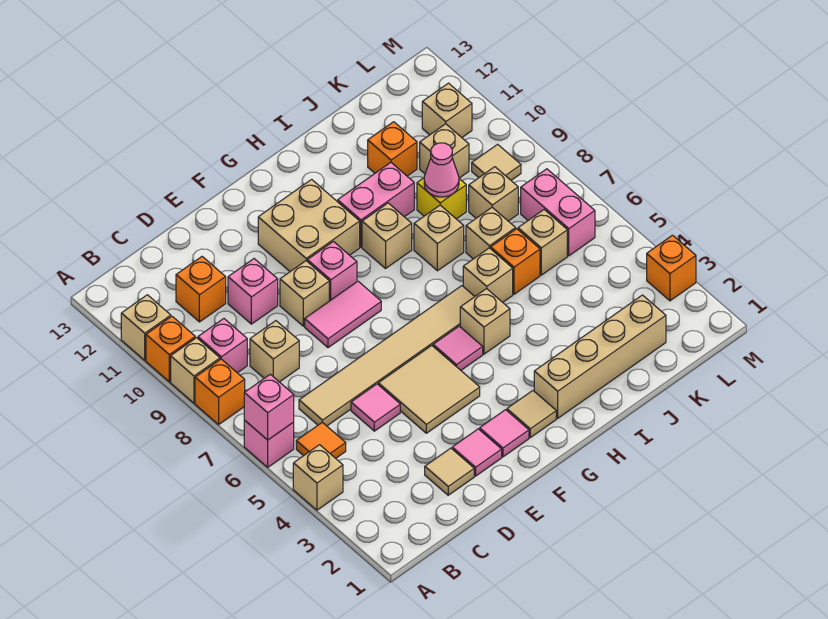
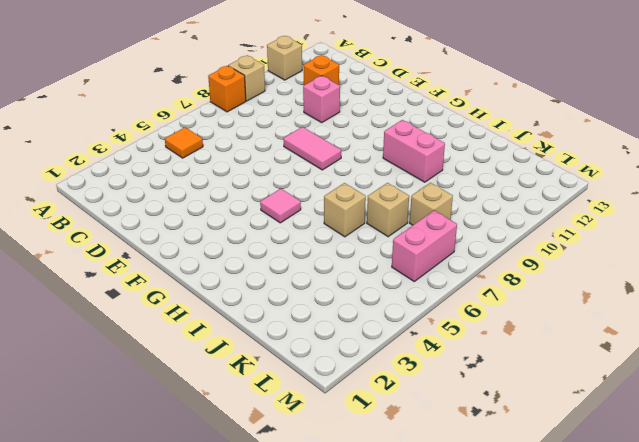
none -> tan brick A4 level 1
none -> pink brick A6 level 1
none -> orange brick A10 level 1
none -> pink brick B9 level 1

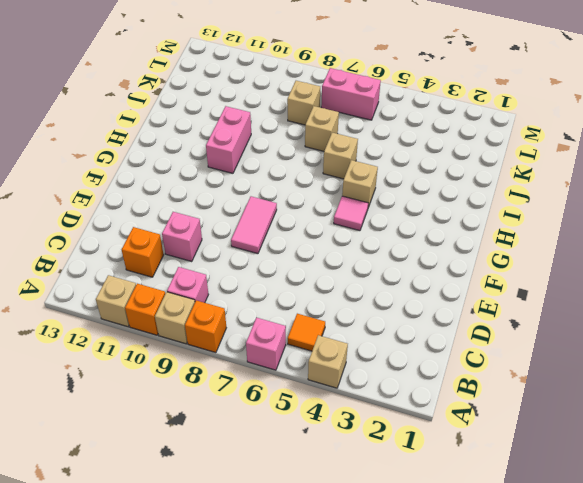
none -> tan tile C6:H6 level 1
none -> tan brick C8 level 1
none -> tan tile D2 level 1
none -> pink tile D5 level 1

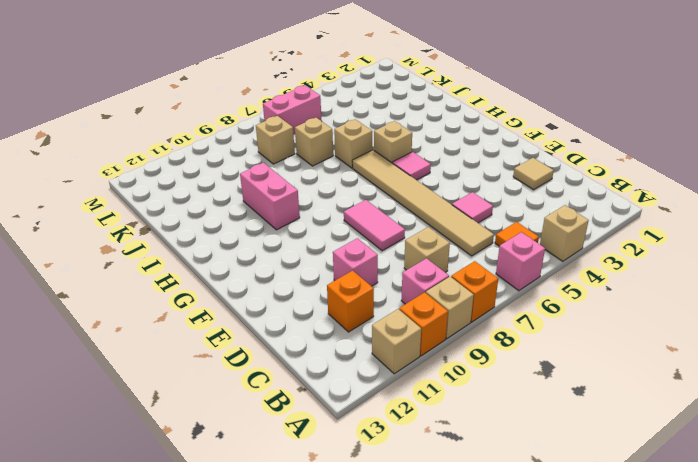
none -> pink tile E2 level 1
none -> tan tile E4:F5 level 1
none -> tan brick E9 level 1
none -> pink tile F2 level 1

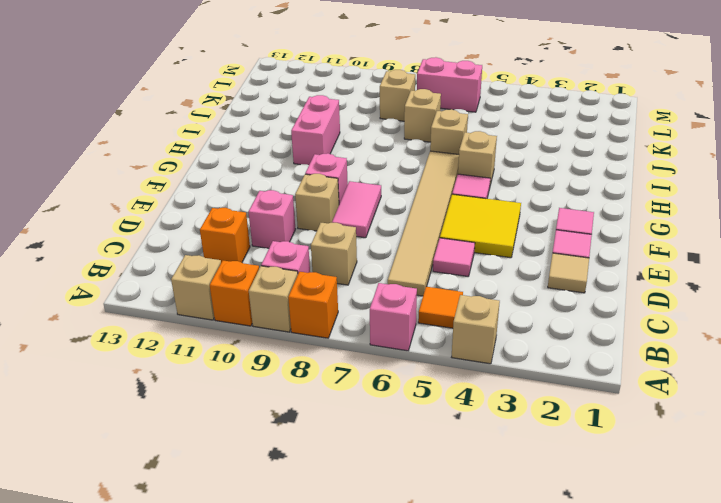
yellow tile E4:F5 level 1 -> tan tile E4:F5 level 1
none -> tan brick F10:G11 level 1
none -> tan tile G2 level 1
none -> tan brick H2:K2 level 1
none -> tan brick H9 level 1

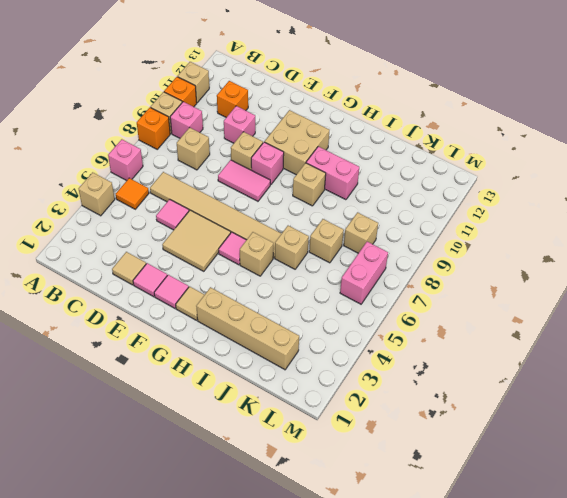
none -> tan brick I8 level 1
none -> orange brick J6 level 1
none -> yellow brick J9 level 1
none -> orange brick J11 level 1

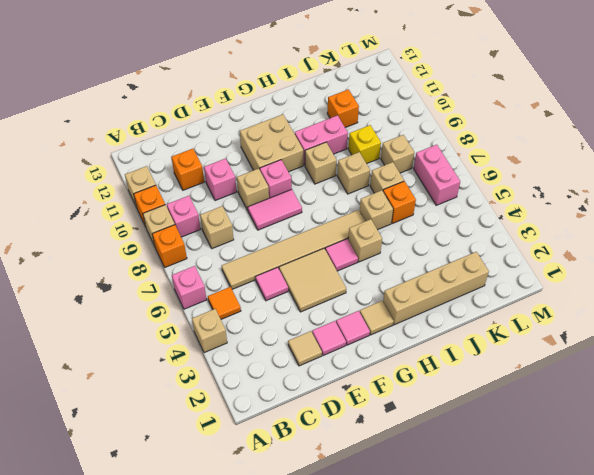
none -> tan brick K6 level 1
none -> tan brick K10 level 1
none -> tan tile L9 level 1
none -> tan brick L11 level 1

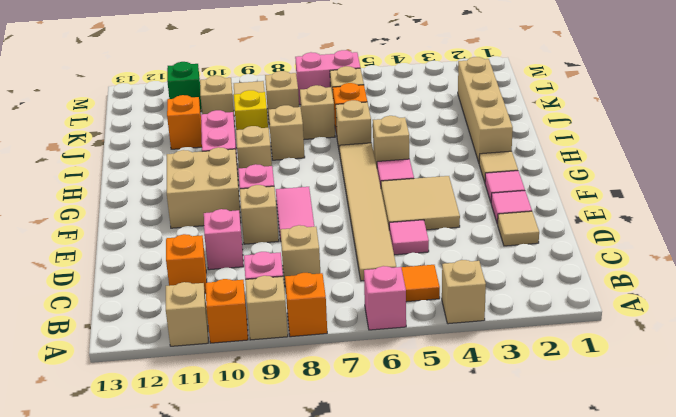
green brick L11 level 1 -> tan brick L11 level 1
none -> orange brick M3 level 1
none -> pink brick A6 level 2
none -> pink cone J9 level 2

